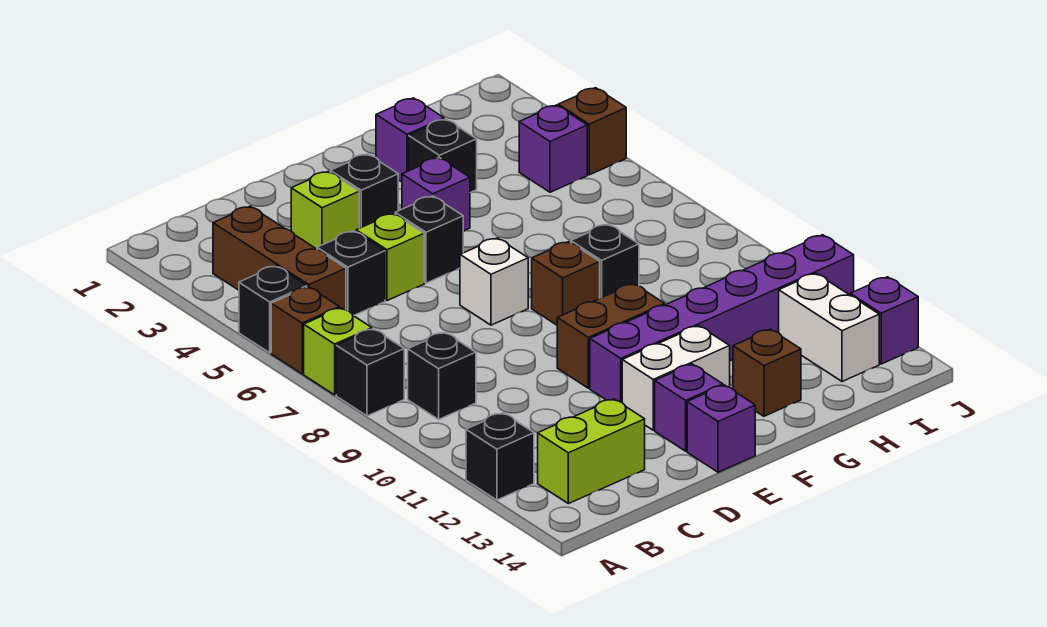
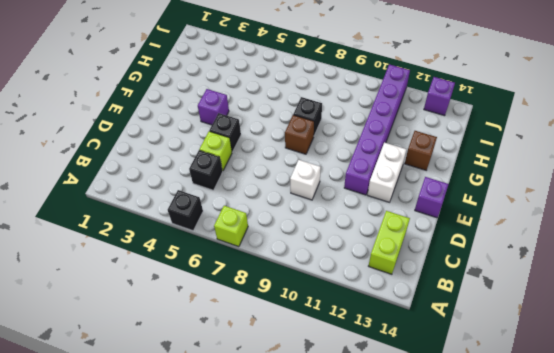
white brick D9 level 1 -> white brick E7 level 1
none -> brown brick A6 level 1
none -> black brick A8 level 1
none -> black brick A12 level 1

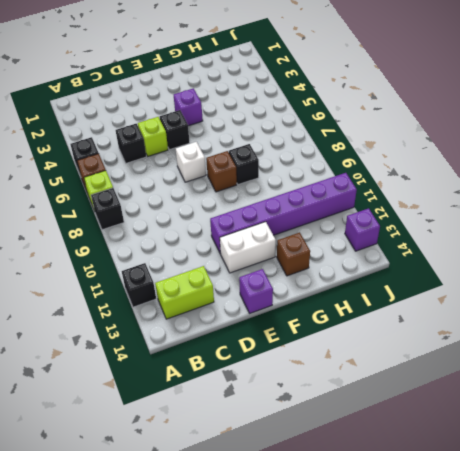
none -> brown brick B3:B5 level 1
none -> black brick B9 level 1
none -> lime brick D3 level 1

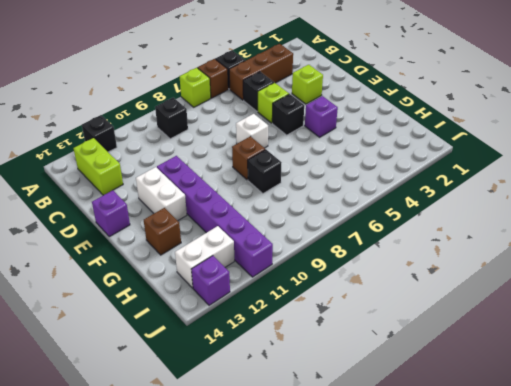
none -> black brick A8 level 1
none -> black brick E3 level 1
none -> brown brick E10:F10 level 1

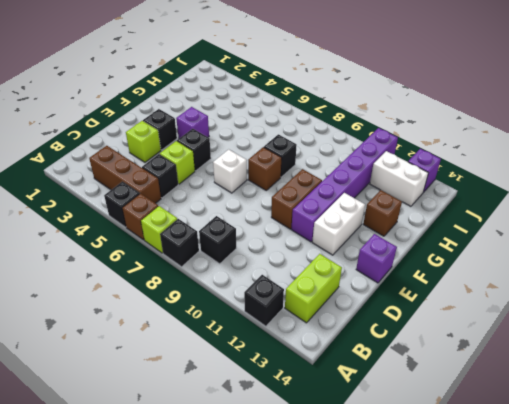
none -> purple brick E13 level 1
none -> purple brick G2 level 1
none -> black brick G3 level 1

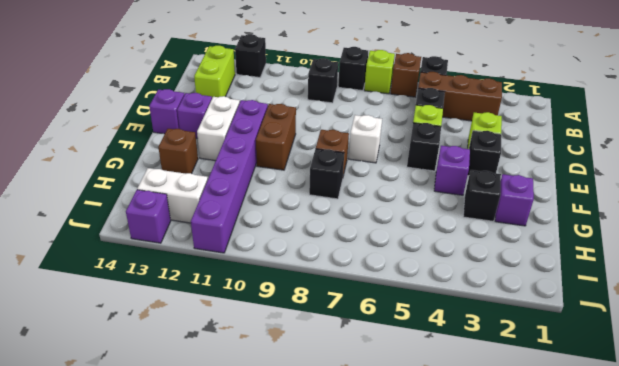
none -> purple brick I4 level 1
none -> brown brick J4 level 1

